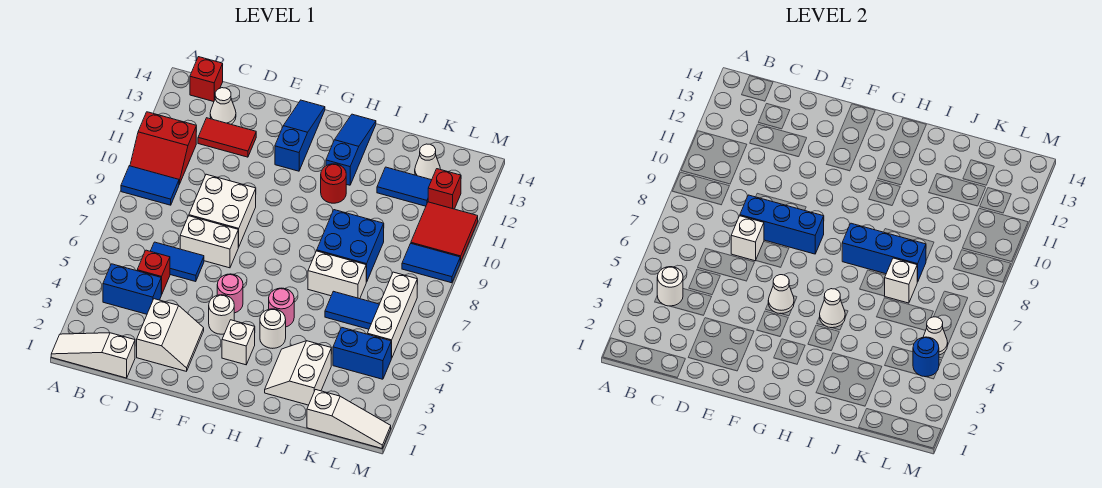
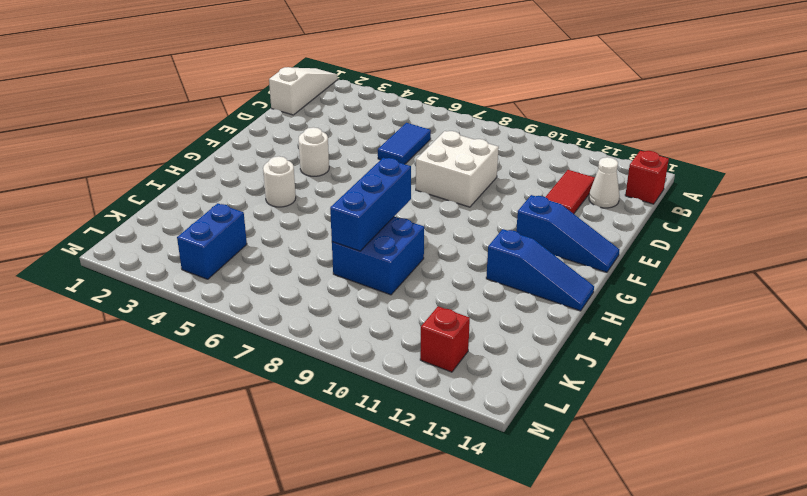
none -> blue tile A9:B9 level 1
none -> red slope A10:B11 level 1 top 11
none -> blue brick B4:C4 level 1
none -> red brick C5 level 1

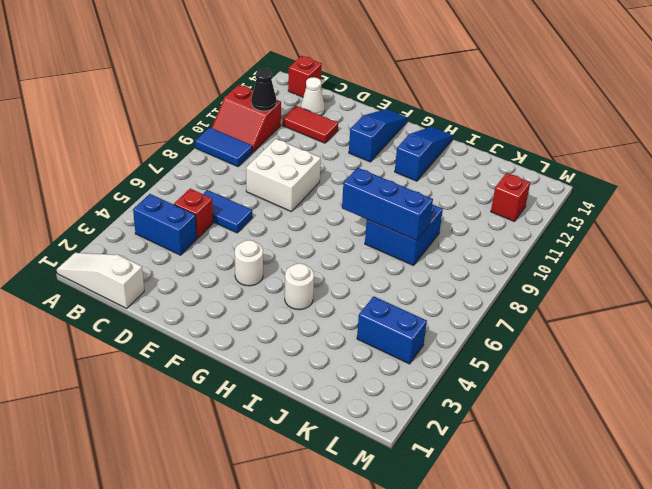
black cone B11 level 2 -> none
none -> white slope D2:E3 level 1 top D
none -> white brick D7:E7 level 1
none -> pink round brick F5 level 1
none -> white brick G3 level 1

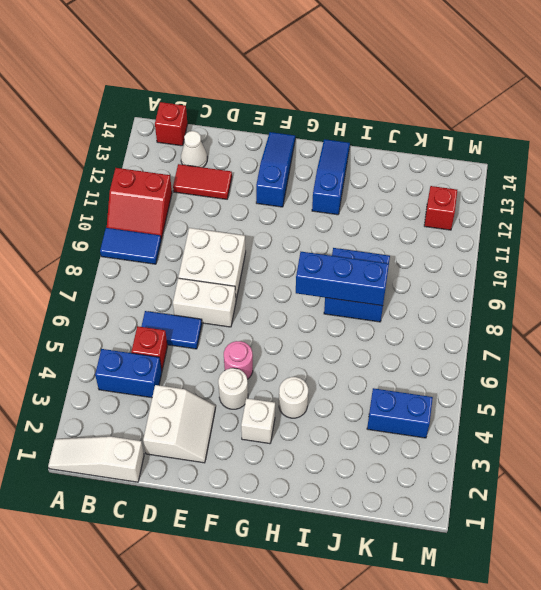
none -> pink round brick H5 level 1
none -> red round brick H11 level 1
none -> white slope I2:J3 level 1 top J
none -> white brick I7:J7 level 1

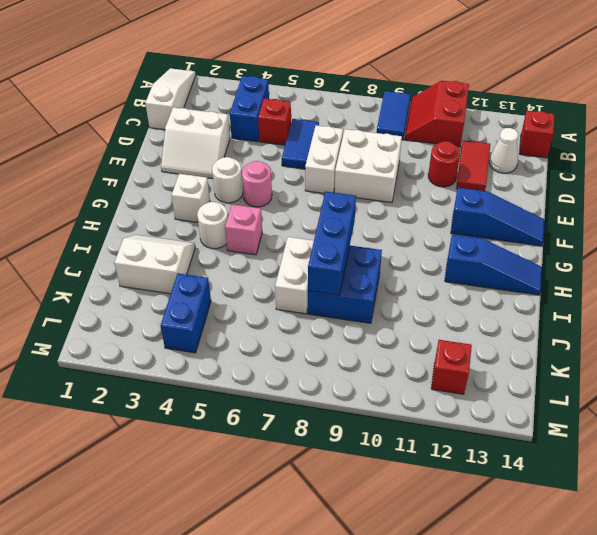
red round brick D11 level 1 -> red round brick H11 level 1
pink brick H5 level 1 -> pink round brick H5 level 1
none -> blue tile J6:K6 level 1
none -> blue tile J12:K12 level 1
none -> white slope K1:M1 level 1 top K
none -> white cone K13 level 1

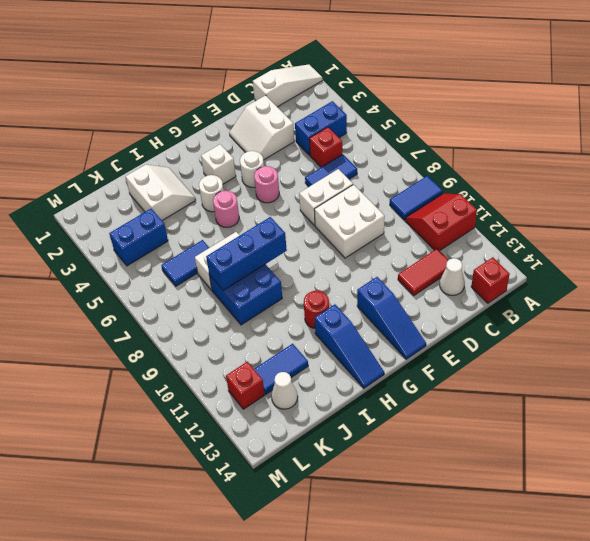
none -> white slope K1:M1 level 1 top K
none -> white brick L5:L7 level 1
none -> blue tile L9:M9 level 1
none -> red tile L10:M11 level 1

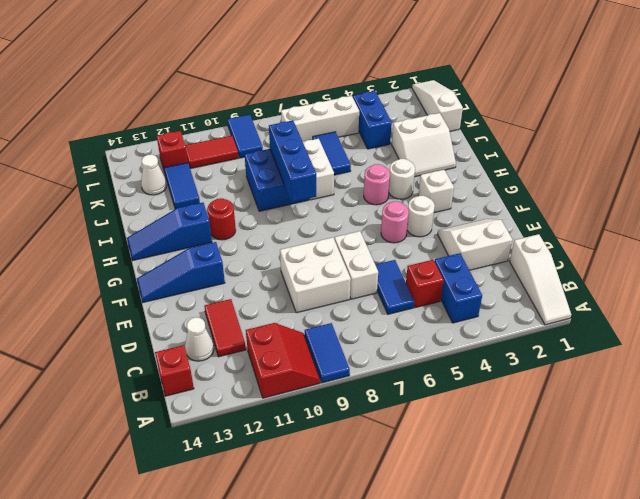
red tile L10:L11 level 1 -> red tile L10:M11 level 1
none -> white round brick B4 level 2
none -> white brick D7 level 2
none -> blue brick D8:F8 level 2
none -> white cone F5 level 2

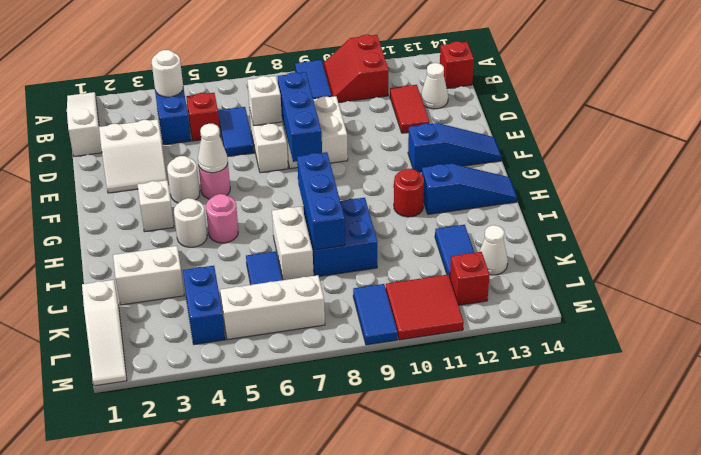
none -> white cone H5 level 2
none -> white brick J7 level 2
none -> blue round brick L4 level 2
none -> white cone L5 level 2

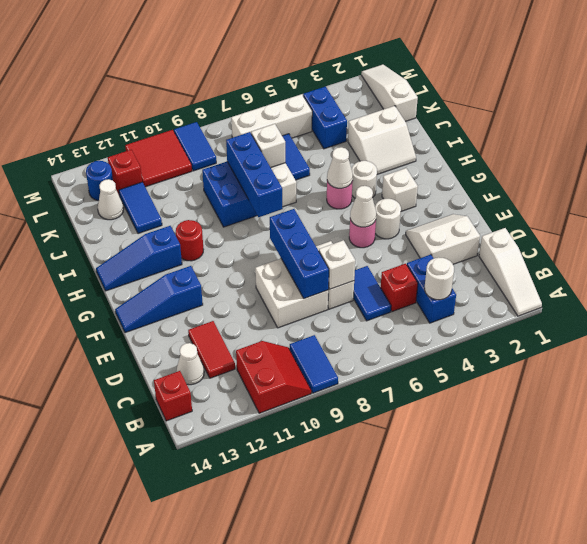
blue round brick L13 level 1 -> blue round brick L4 level 2
none -> white cone L5 level 2

